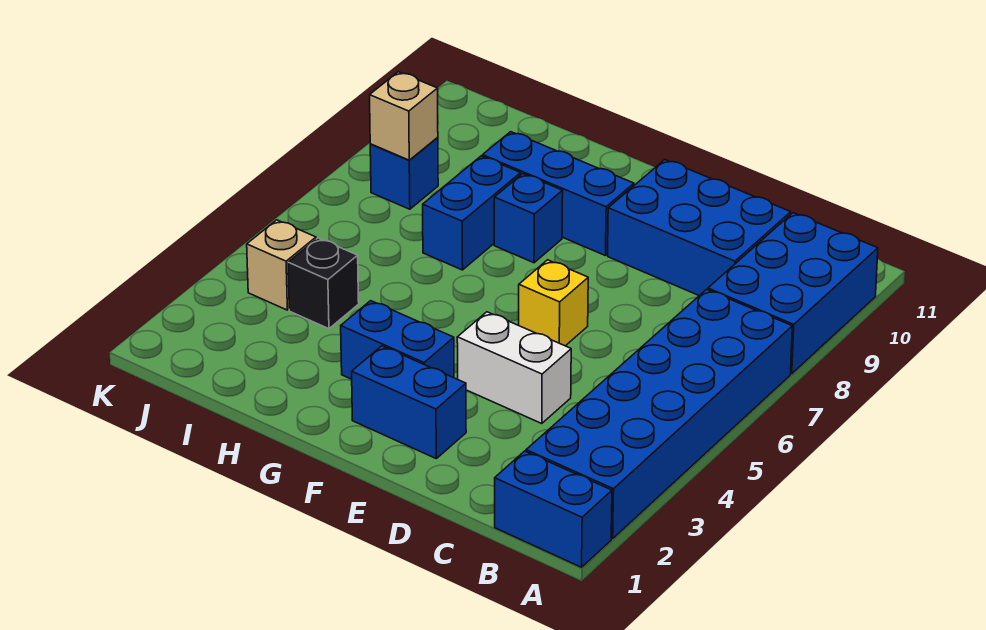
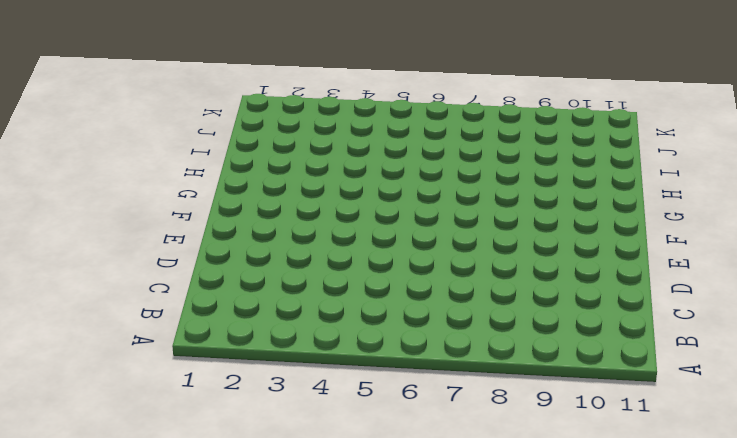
none -> blue brick A1:B1 level 1
none -> blue brick A2:B7 level 1
none -> blue brick A8:B10 level 1

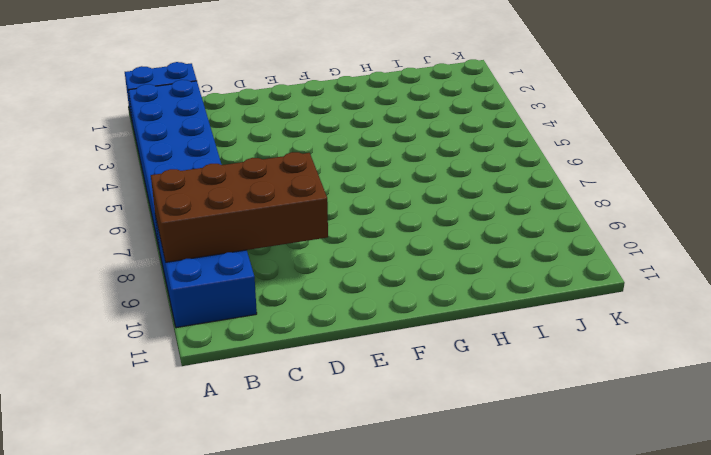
brown brick A8:D9 level 2 -> none
none -> blue brick C9:E10 level 1
none -> white brick D4:E4 level 1
none -> blue brick E2:F2 level 1

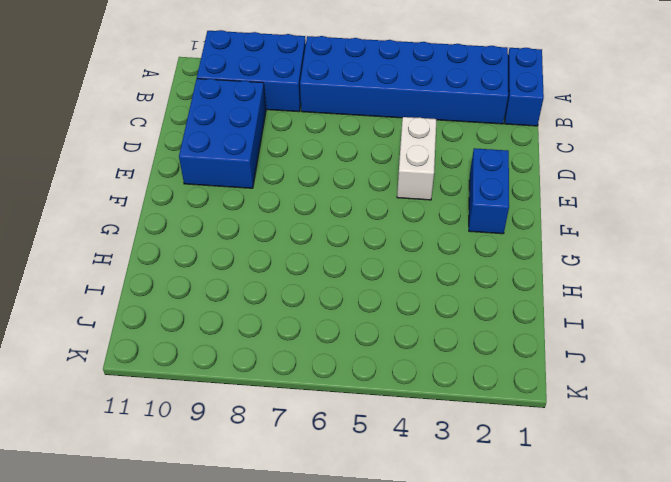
none -> yellow brick E6 level 1
none -> blue brick F3:G3 level 1
none -> blue brick F9:H9 level 1

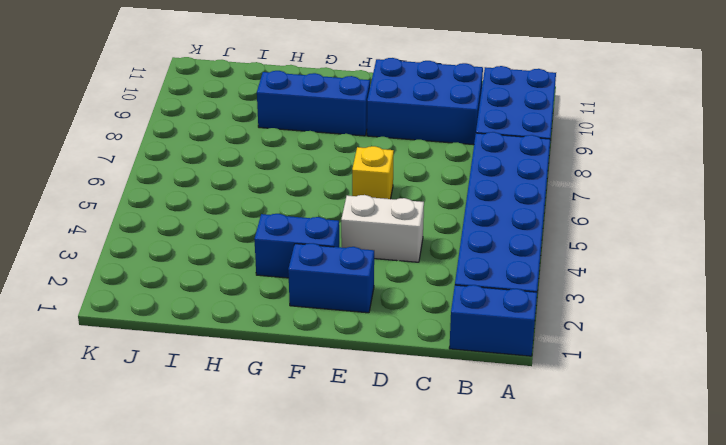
none -> blue brick G8 level 1
none -> blue brick H7:H8 level 1
none -> black brick I4 level 1

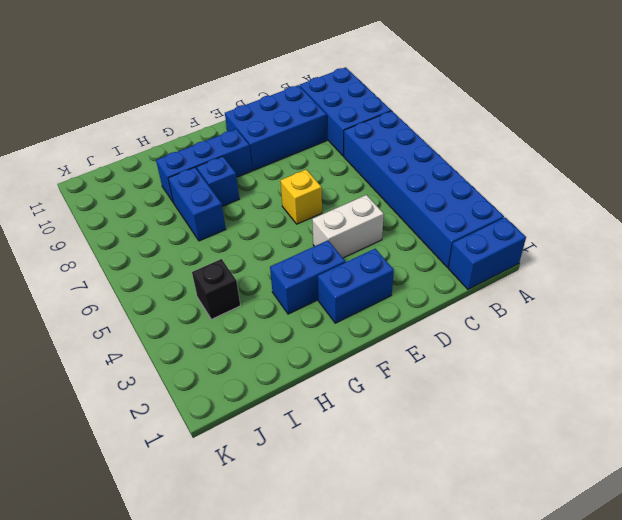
none -> tan brick J4 level 1
none -> blue brick J8 level 1
none -> tan brick J8 level 2

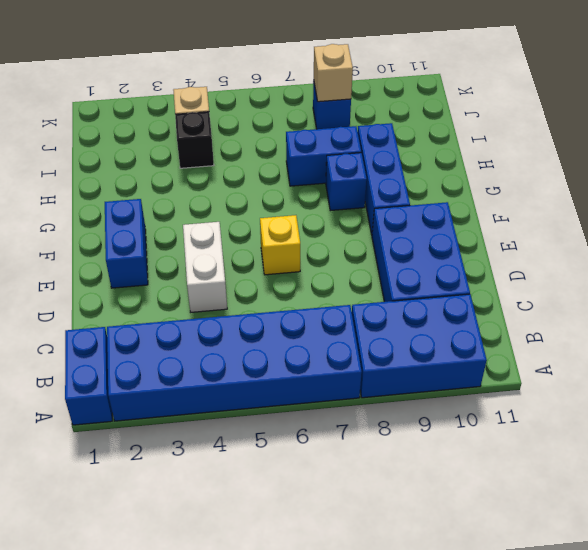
none -> blue brick F3:G3 level 1

